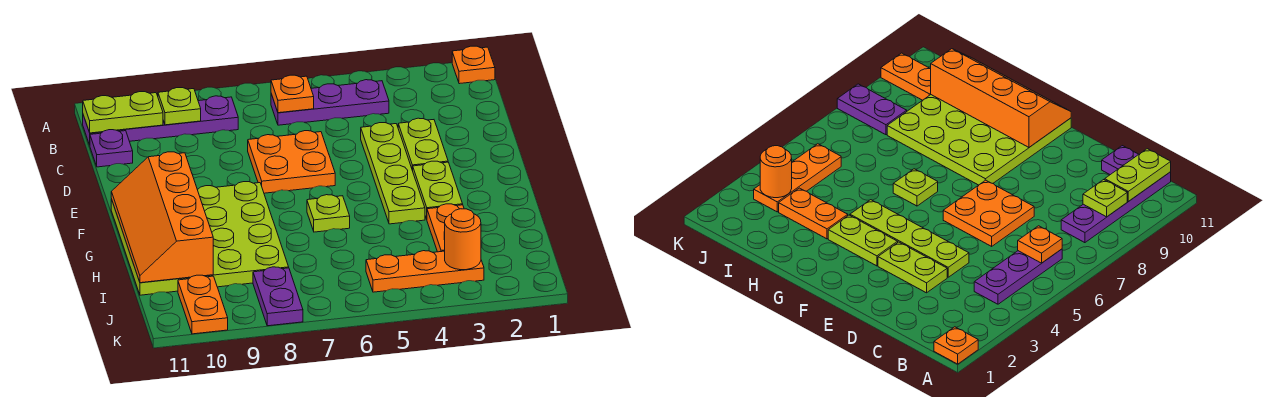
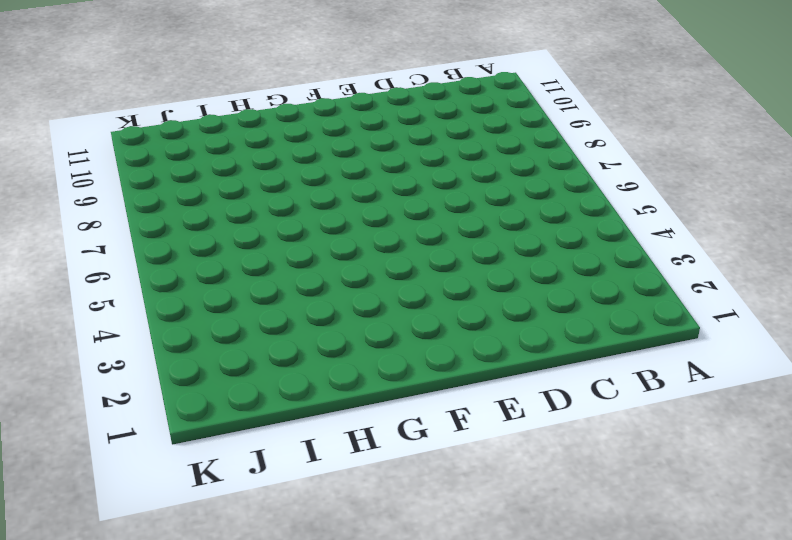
none -> orange plate A1 level 1
none -> purple plate B4:B6 level 1
none -> purple plate B8:B11 level 1

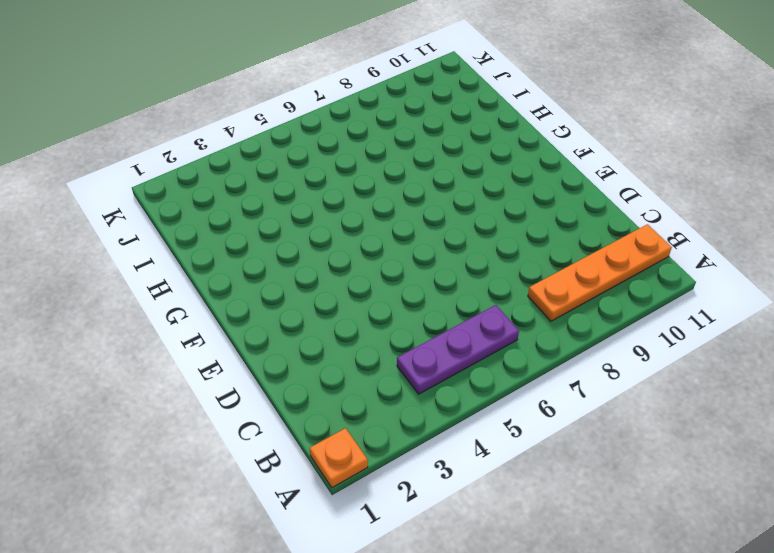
orange plate B8:B11 level 1 -> purple plate B8:B11 level 1
none -> purple plate C11 level 1
none -> lime plate D3:E3 level 1
none -> lime plate D4:G4 level 1

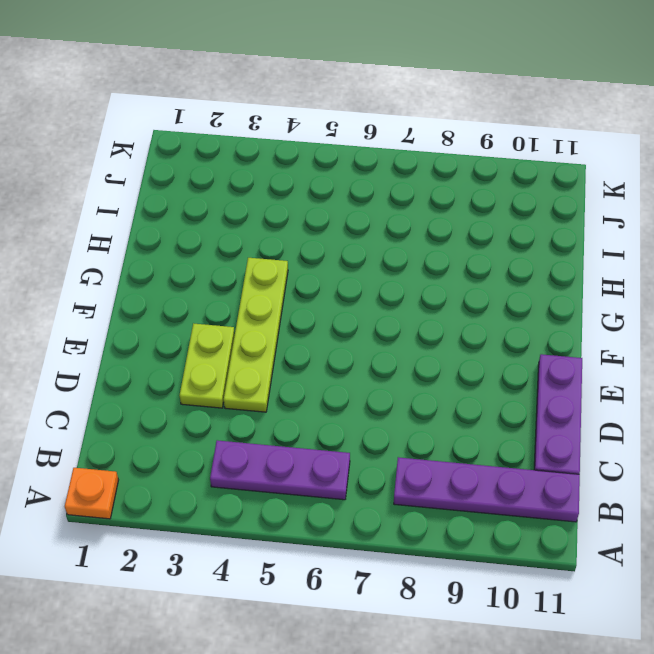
purple plate C11:E11 level 1 -> purple plate C11 level 1
none -> orange plate D6:E7 level 1
none -> lime plate F3:G3 level 1
none -> lime plate F8:I11 level 1

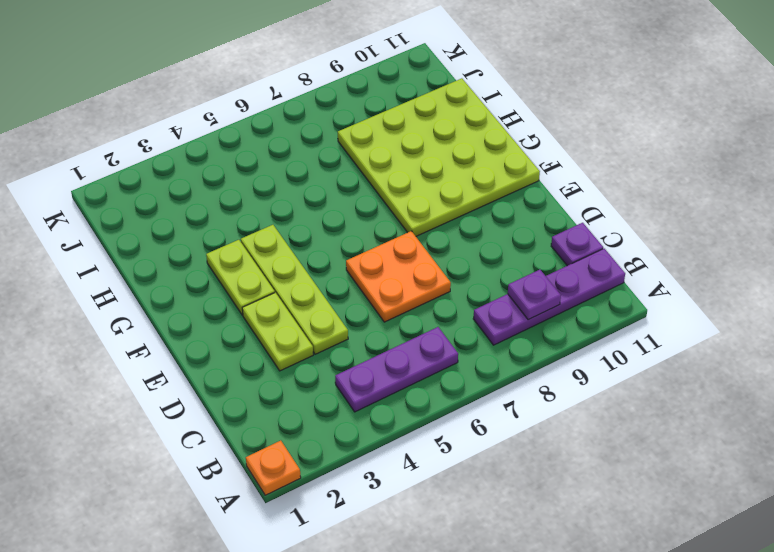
purple plate B9 level 2 -> lime plate B9 level 2
none -> lime plate G6 level 1
none -> orange plate H3:I3 level 1
none -> orange plate J3:J5 level 1

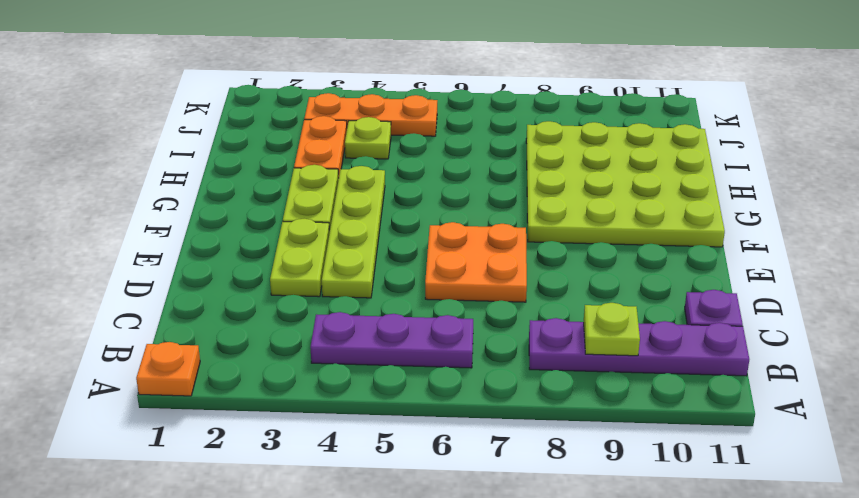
lime plate I4 level 1 -> lime plate G6 level 1
none -> purple plate J8:K8 level 1
none -> orange plate J10:K10 level 1
none -> orange plate B6 level 2

